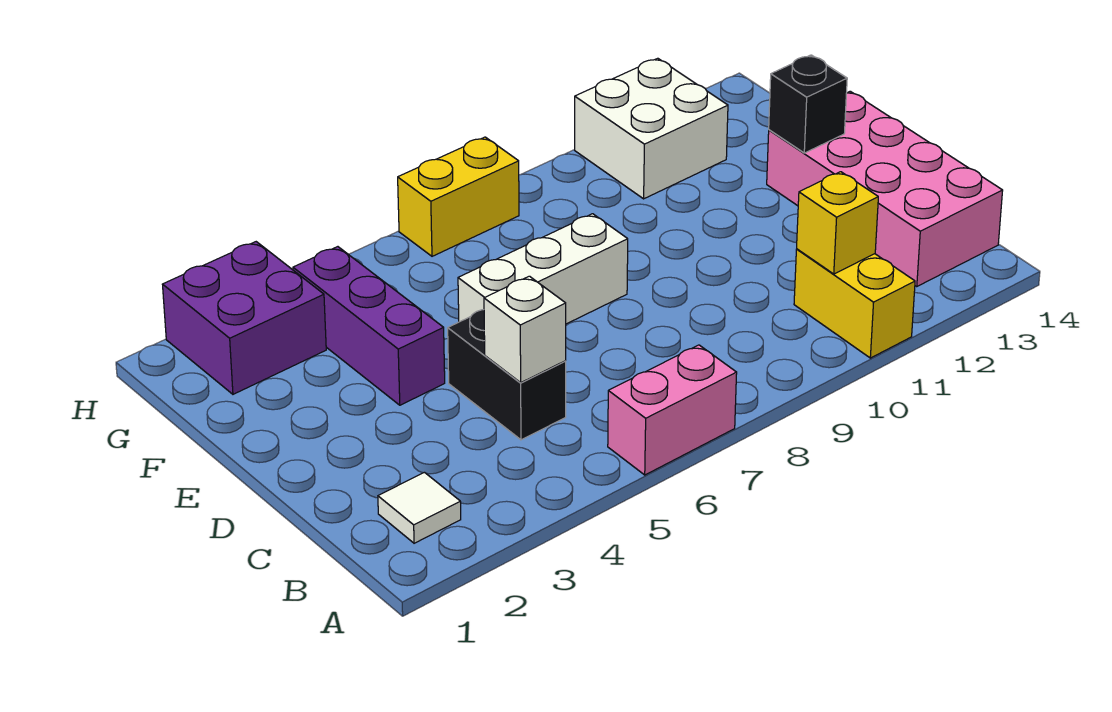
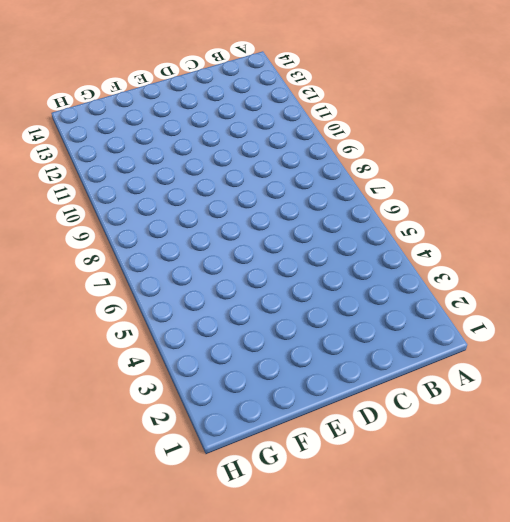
none -> pink brick A6:A7 level 1
none -> yellow brick A11:B11 level 1
none -> white tile B2 level 1

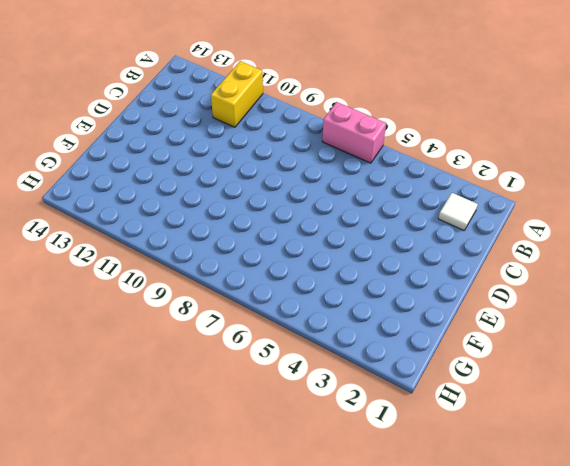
none -> pink brick B13:E14 level 1
none -> black brick C5:D5 level 1
none -> purple brick E4:G4 level 1

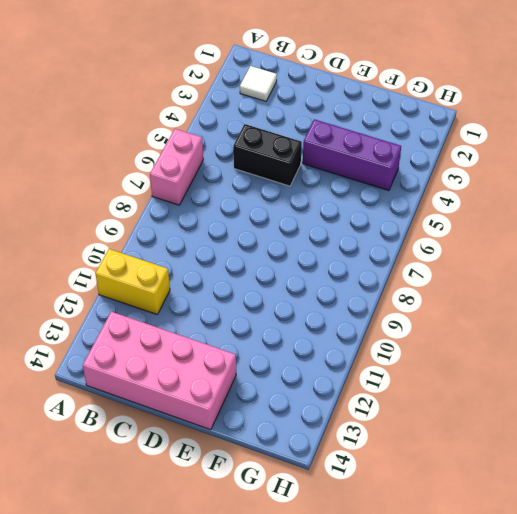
none -> white brick E6:E8 level 1
none -> purple brick G2:H3 level 1
none -> white brick G11:H12 level 1

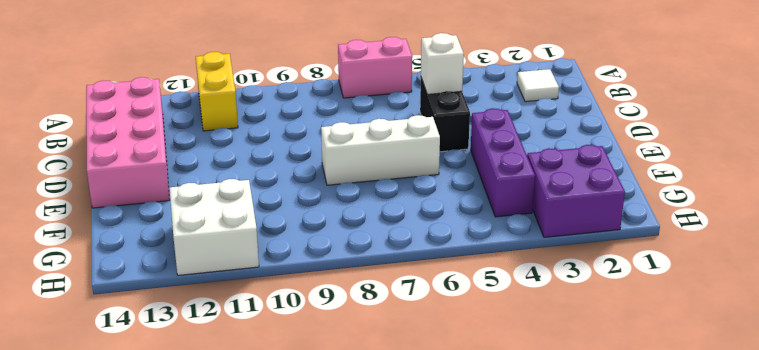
none -> yellow brick H7:H8 level 1
none -> yellow brick B11 level 2
none -> black brick E13 level 2

